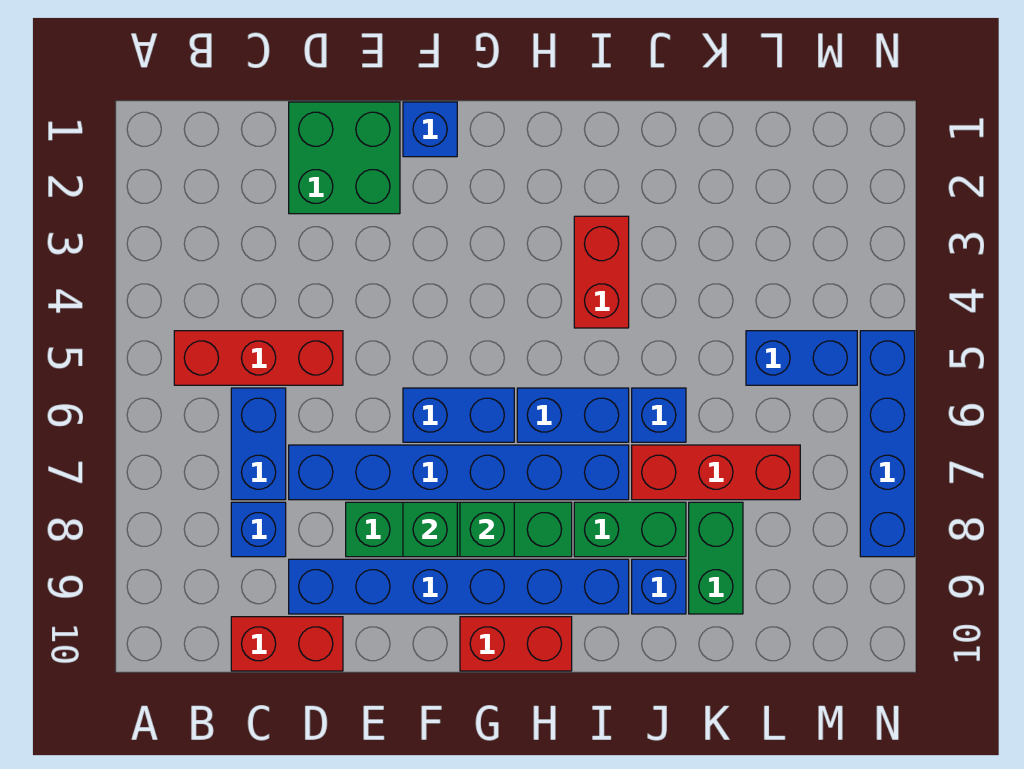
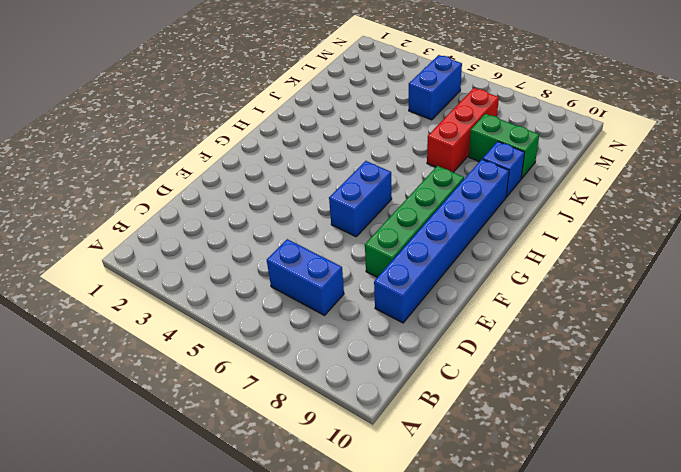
none -> red brick B5:D5 level 1
none -> blue brick C8 level 1
none -> red brick C10:D10 level 1

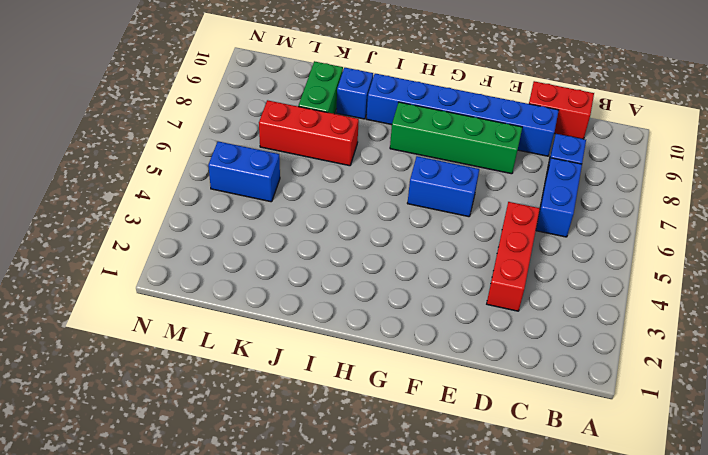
red brick D3:D5 level 1 -> red brick B5:D5 level 1
none -> green brick D1:E2 level 1
none -> blue brick D7:I7 level 1
none -> blue brick F1 level 1

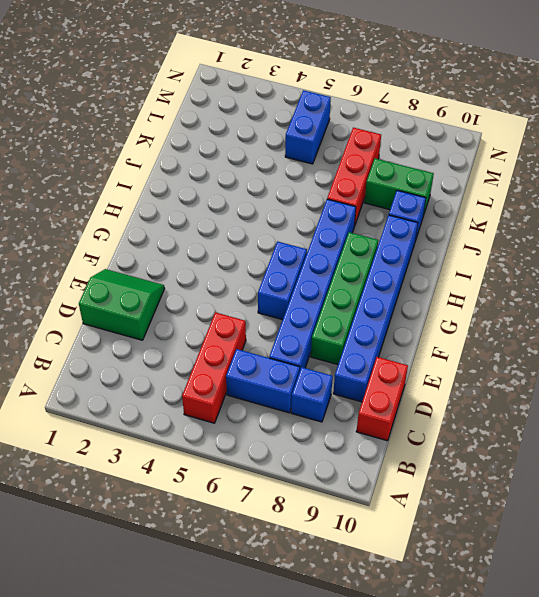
green slope D1:E2 level 1 top D -> green brick D1:E2 level 1
none -> blue brick F1 level 1
none -> red brick G10:H10 level 1
none -> blue brick H6:I6 level 1

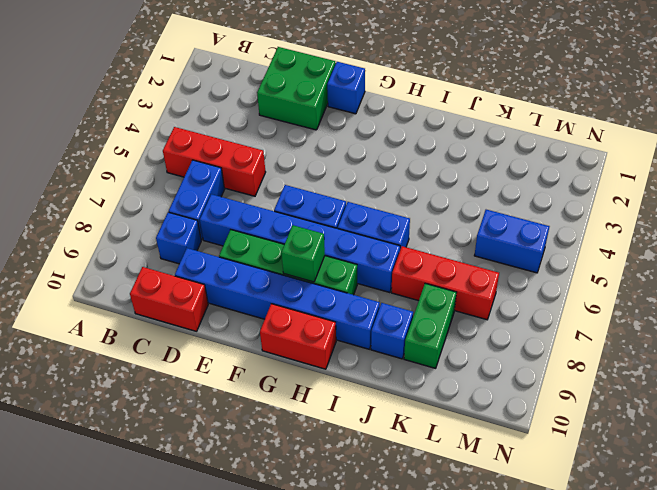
none -> red brick I3:I4 level 1
none -> green brick I8:J8 level 1
none -> blue brick J6 level 1

